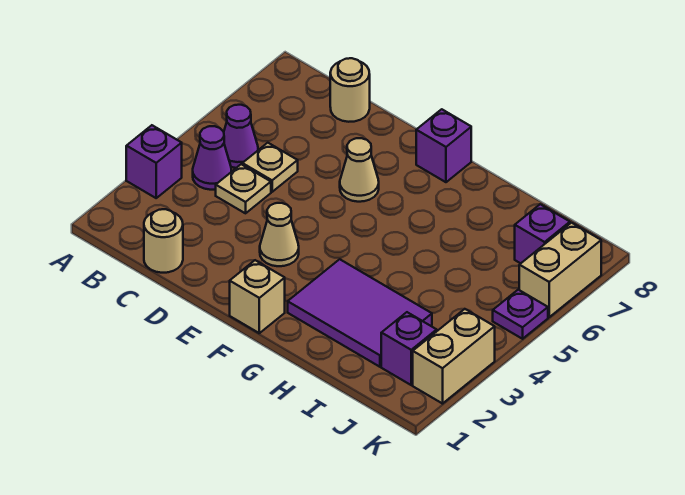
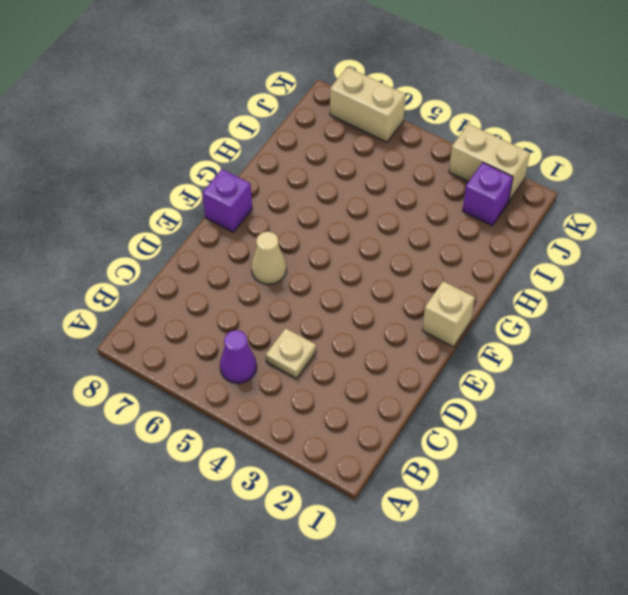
none -> purple brick A3 level 1
none -> purple cone B4 level 1
none -> tan round brick C1 level 1

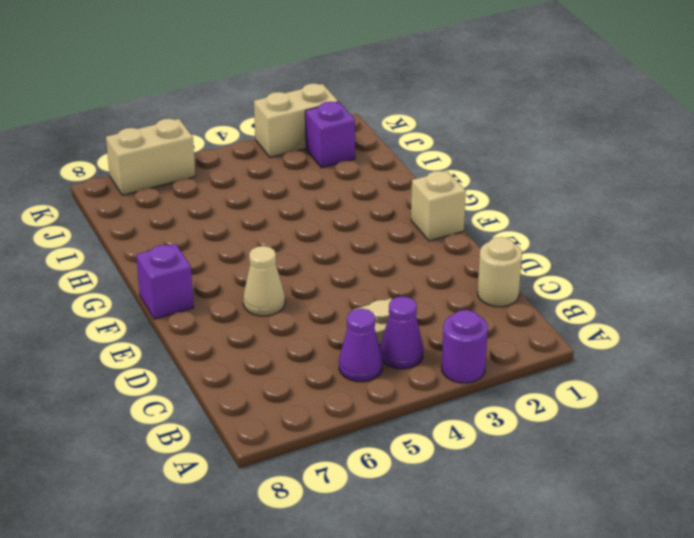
purple round brick A3 level 1 -> purple brick A3 level 1
none -> tan plate C5 level 1
none -> tan round brick C8 level 1
none -> tan cone E3 level 1

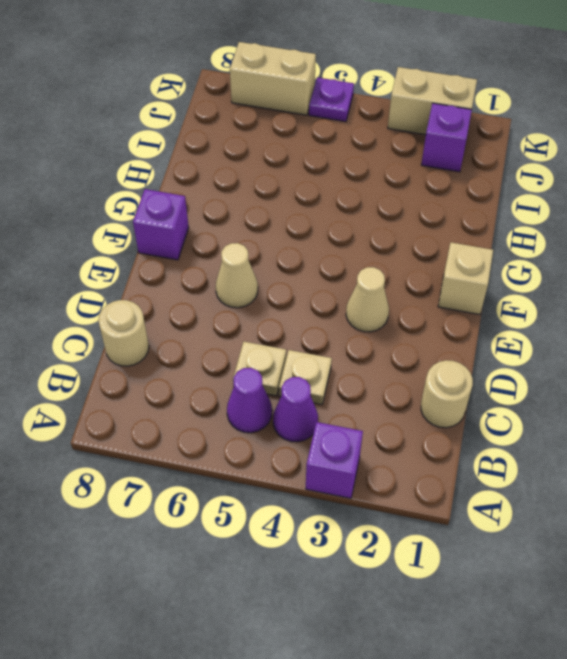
none -> purple tile G2:I3 level 1
none -> purple brick J7 level 1

